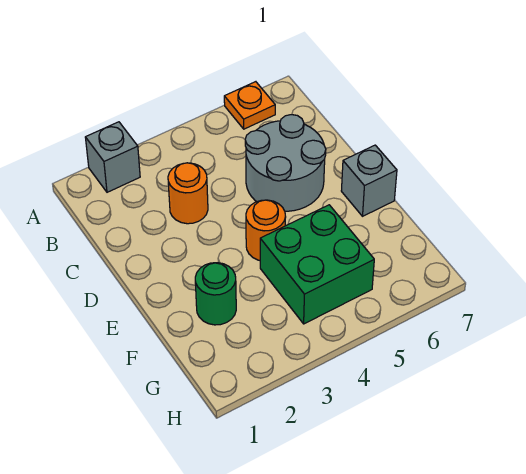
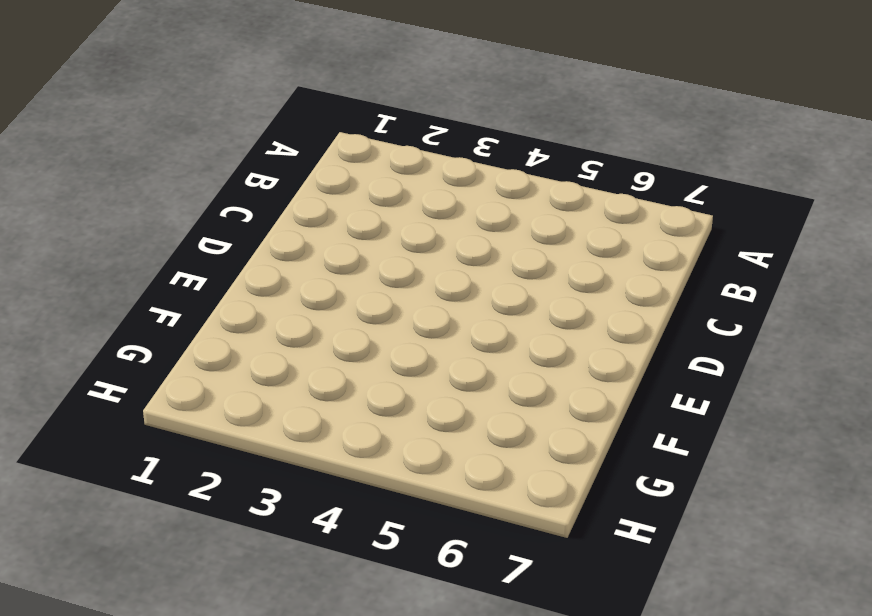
none -> grey brick A2 level 1
none -> orange plate A6 level 1

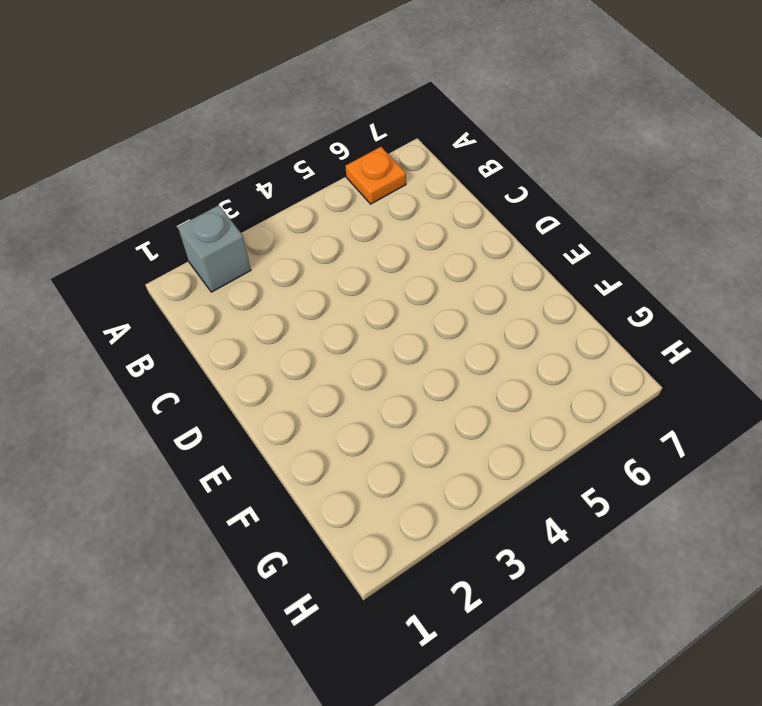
none -> orange round brick C3 level 1
none -> grey round brick C5:D6 level 1

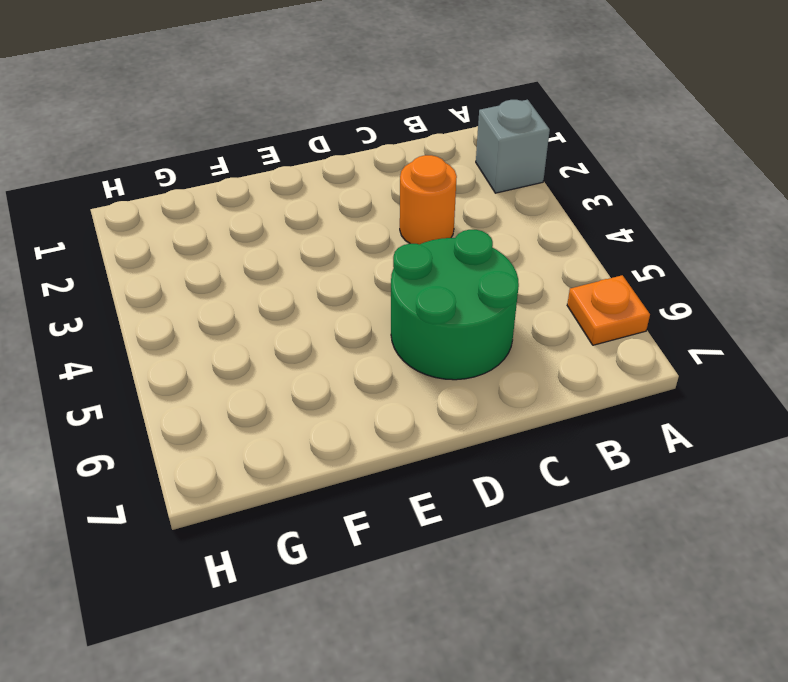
green round brick C5:D6 level 1 -> grey round brick C5:D6 level 1
none -> orange round brick E4 level 1
none -> grey brick E7 level 1

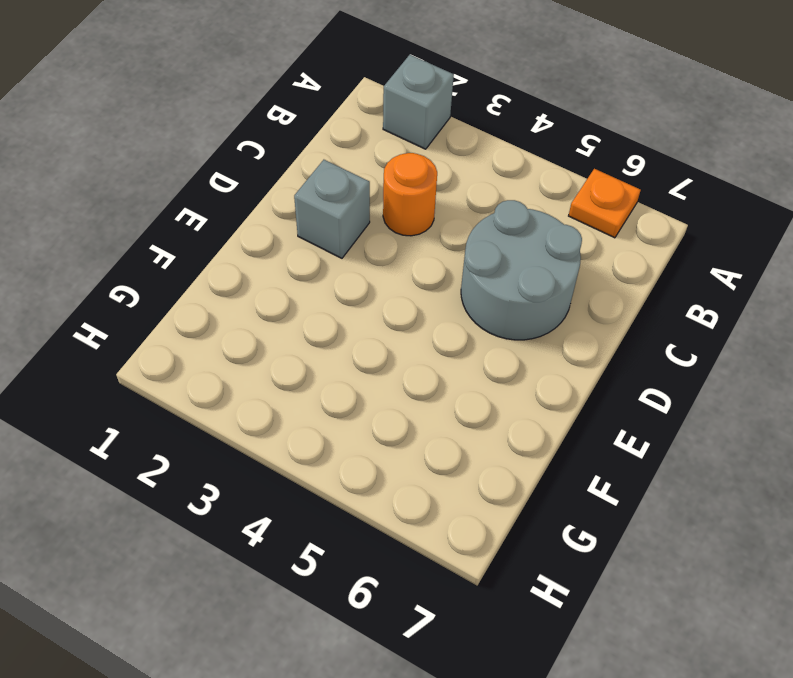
grey brick D2 level 1 -> grey brick E7 level 1
none -> orange round brick E4 level 1
none -> green round brick F2 level 1

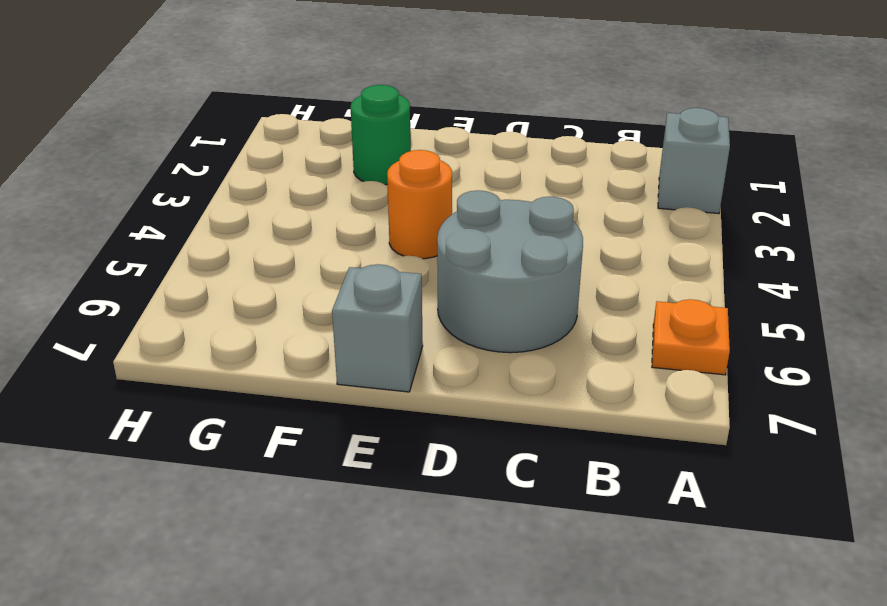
none -> orange round brick C3 level 1
none -> green brick F4:G5 level 1

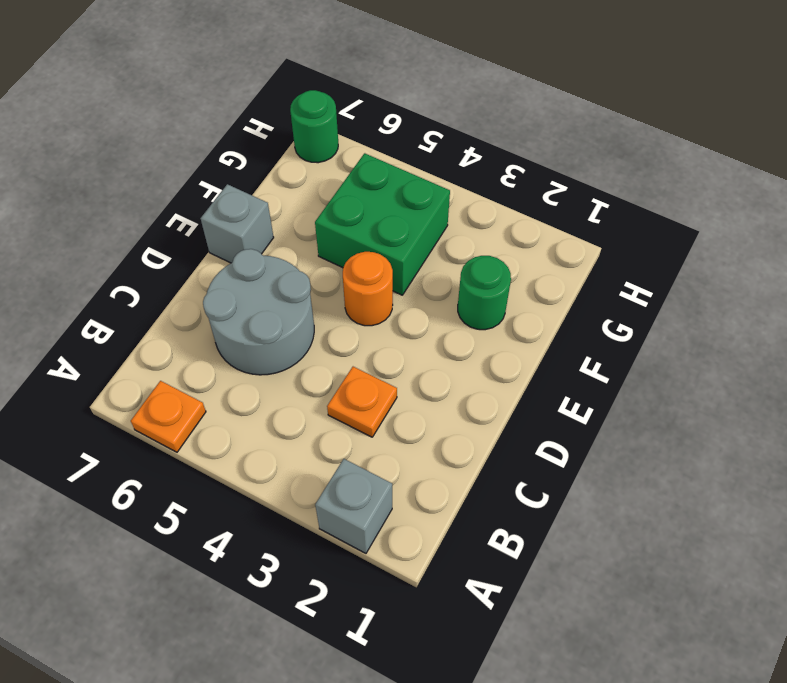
orange plate C3 level 1 -> orange round brick C3 level 1
green round brick H7 level 1 -> none

